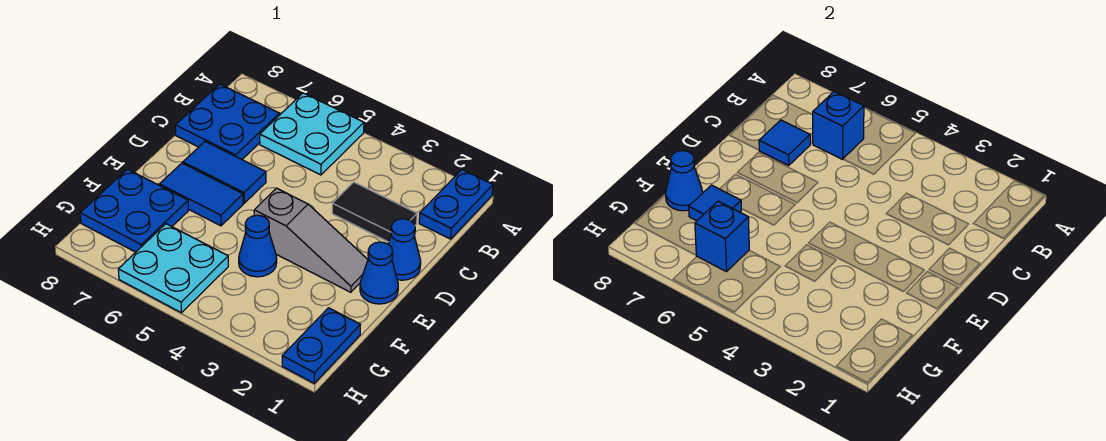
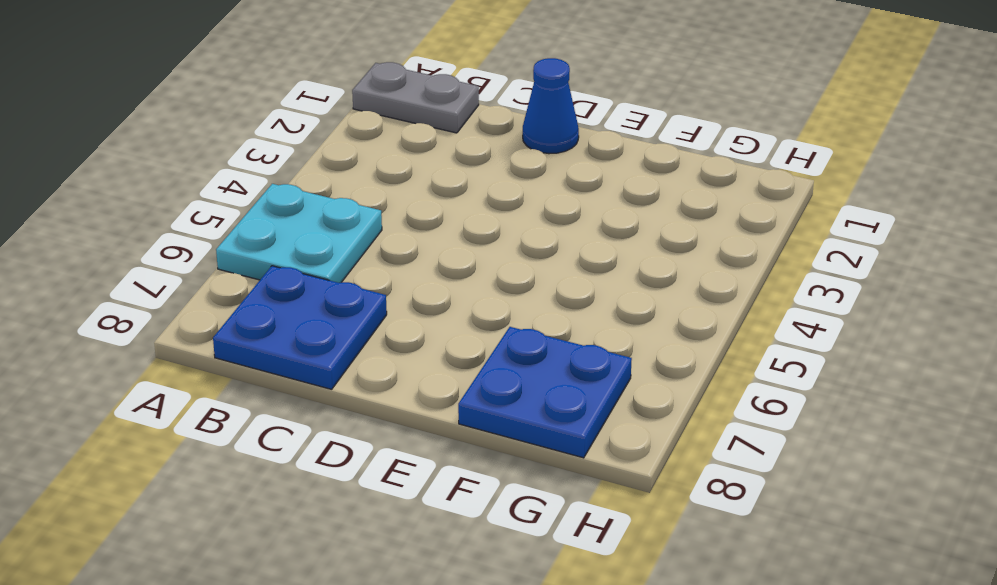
grey plate A1:B1 level 1 -> blue plate A1:B1 level 1
none -> black tile C2:C3 level 1
none -> blue tile D6:D7 level 1
none -> blue cone E1 level 1

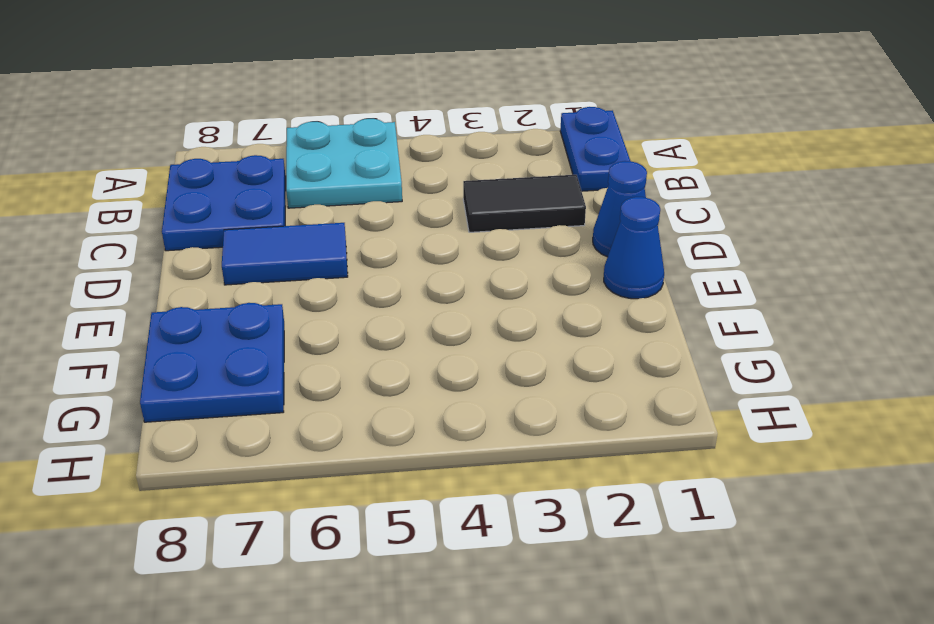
none -> grey slope E2:E4 level 1 top 4
none -> blue tile E6:E7 level 1
none -> blue cone F4 level 1

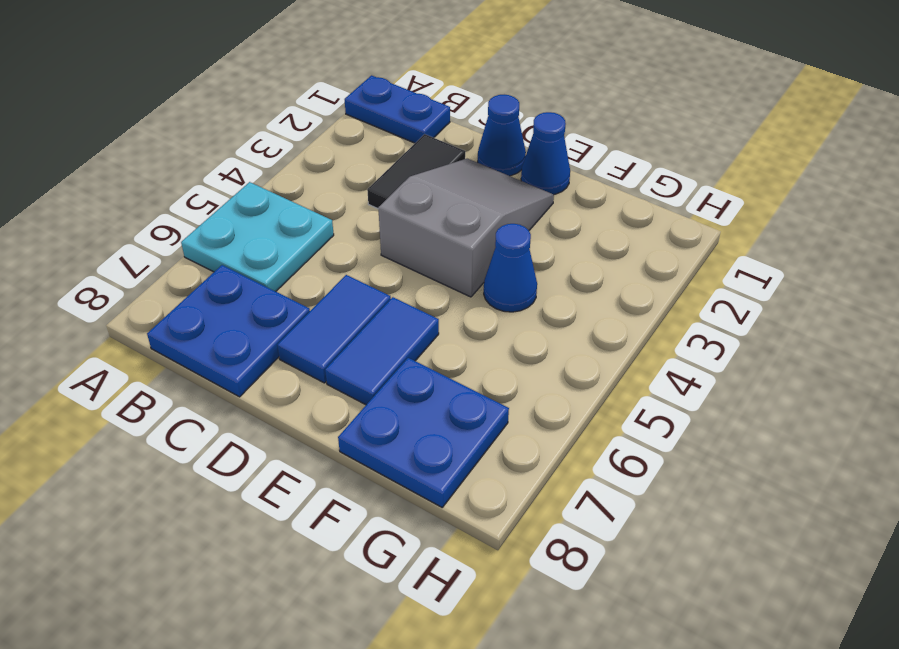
grey slope D2:E4 level 1 top 4 -> grey slope E2:E4 level 1 top 4
none -> blue plate G1:H1 level 1
none -> cyan plate G5:H6 level 1
none -> blue brick B6 level 2

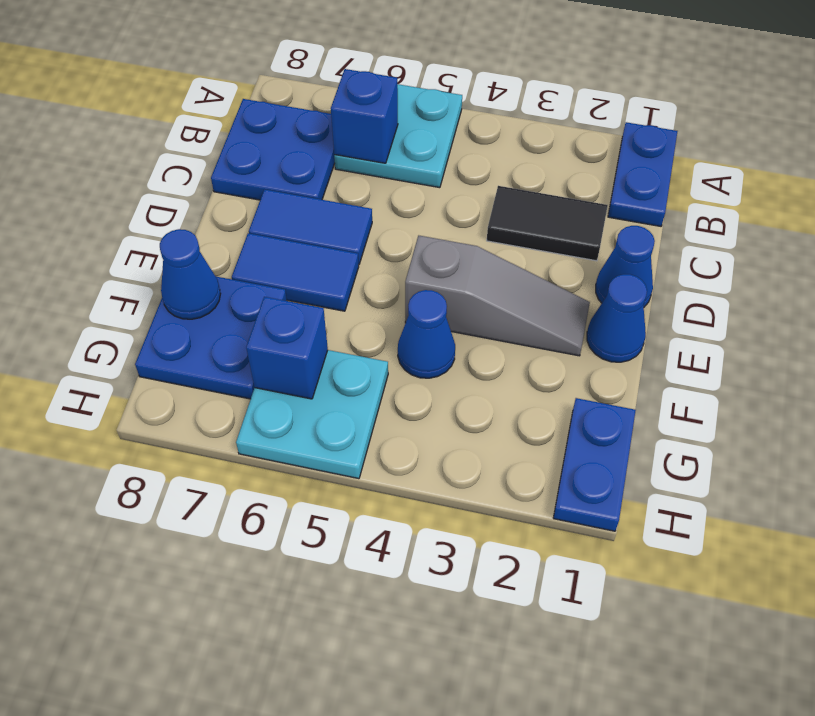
none -> blue tile C7 level 2
none -> blue tile F7 level 2

